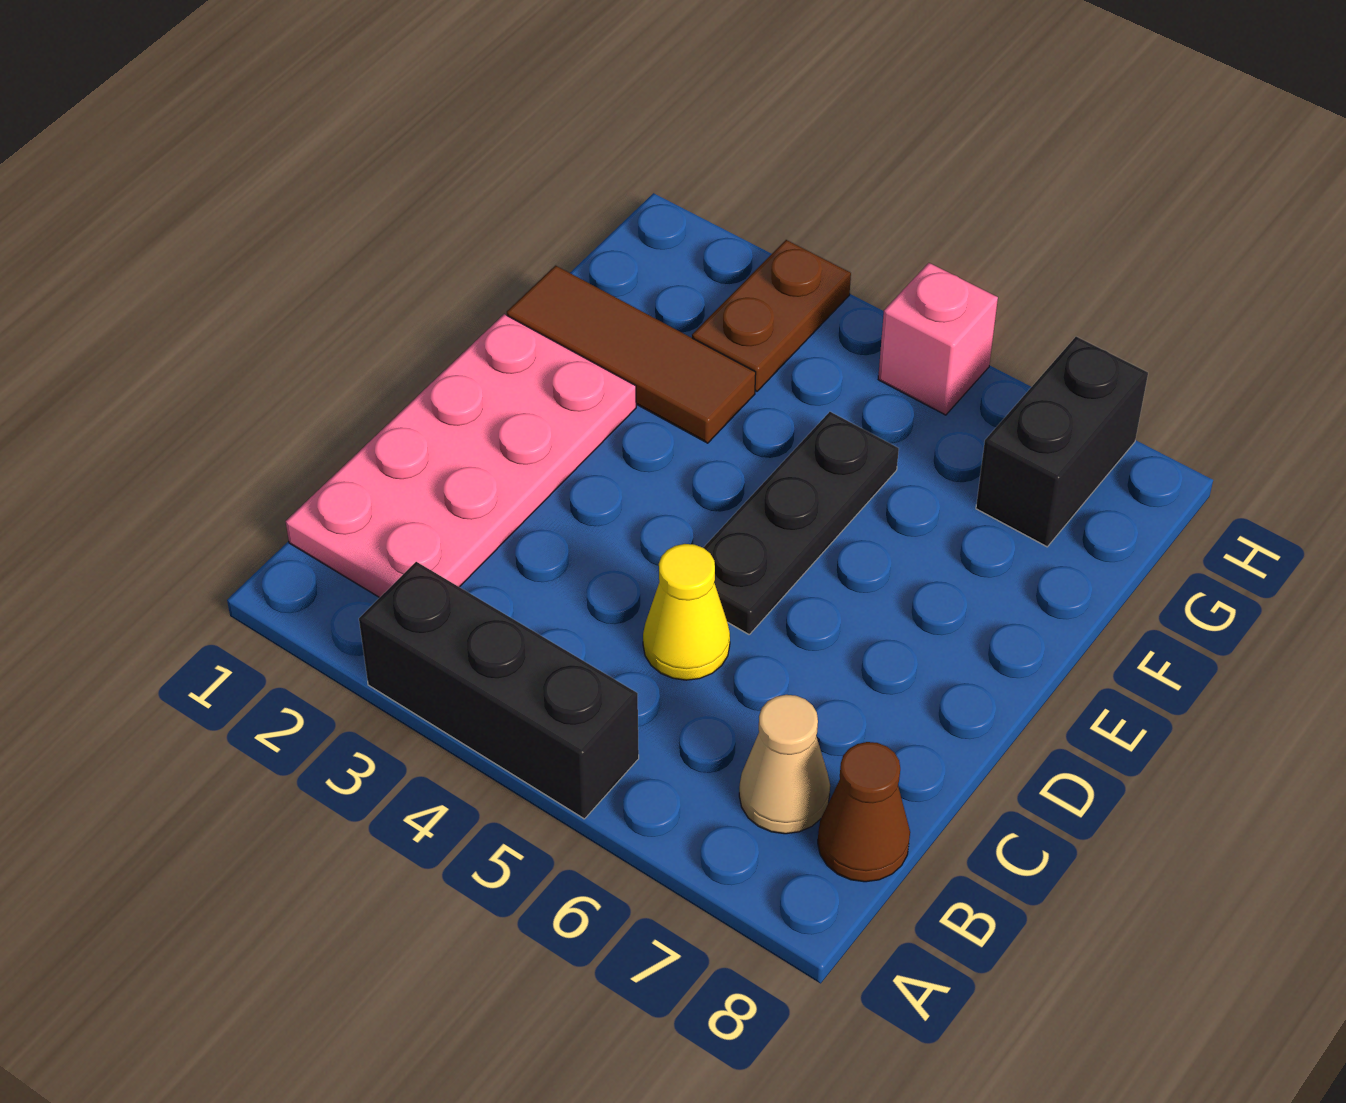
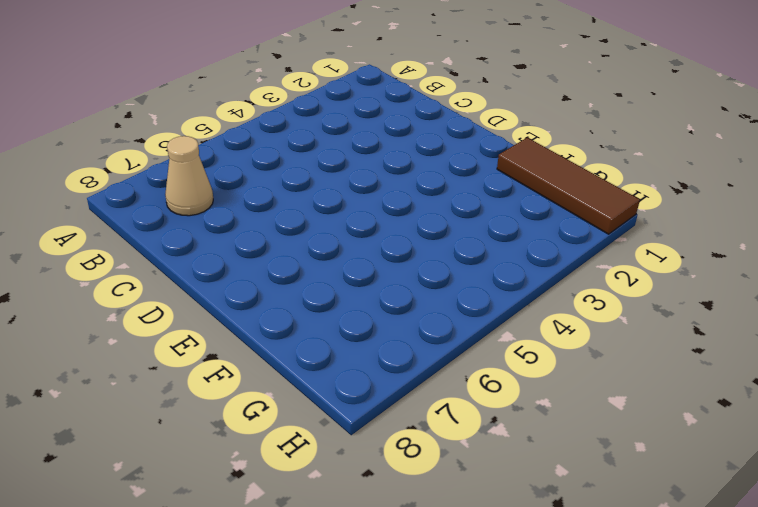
brown tile F1:H1 level 1 -> brown tile F1:F3 level 1
none -> black brick A3:A5 level 1
none -> pink plate B1:E2 level 1

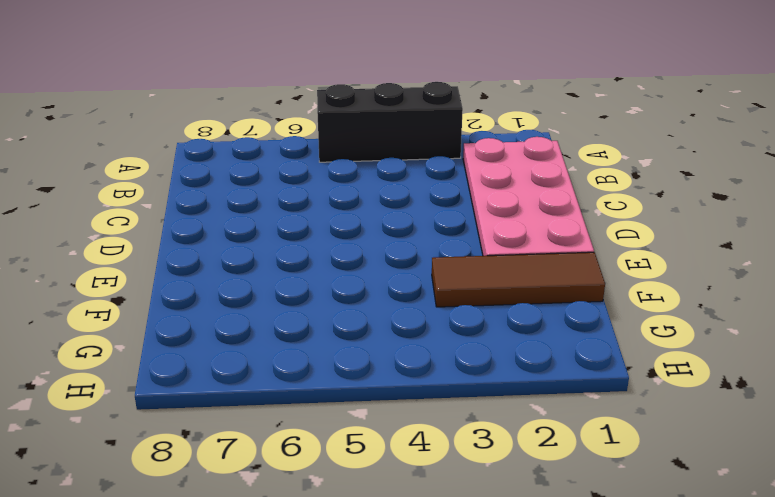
none -> tan cone B7 level 1
none -> brown cone B8 level 1

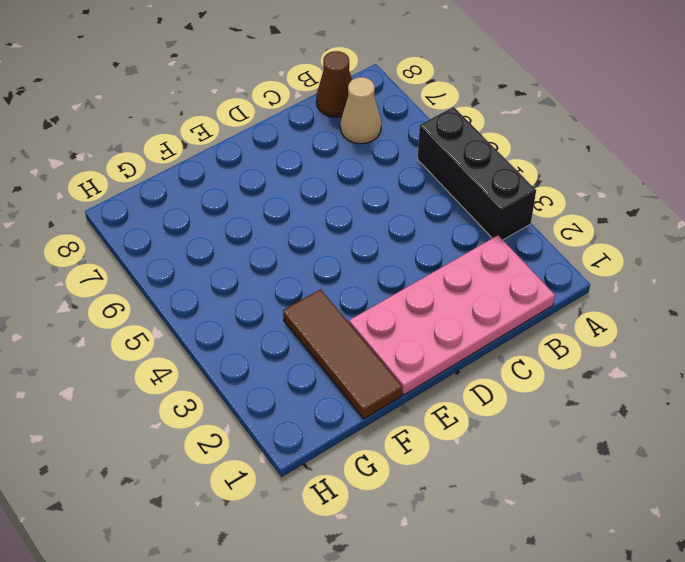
none -> yellow cone C5 level 1
none -> black plate D5:F5 level 1

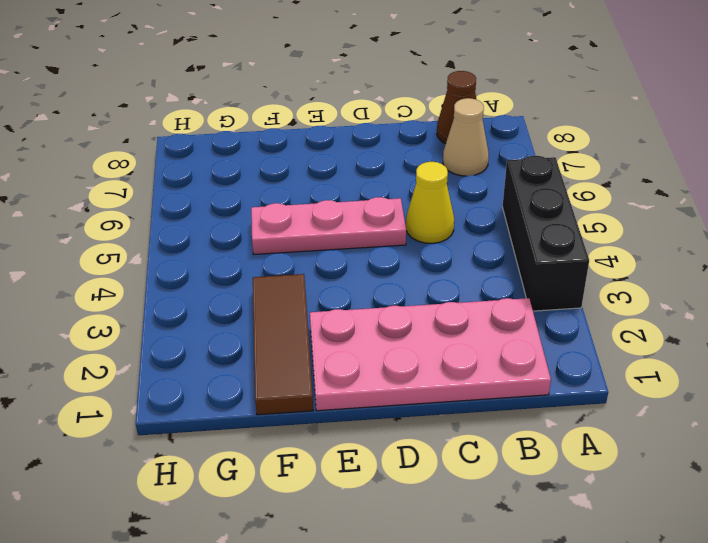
pink plate D5:F5 level 1 -> black plate D5:F5 level 1
none -> brown plate G3:H3 level 1
none -> black brick G7:H7 level 1

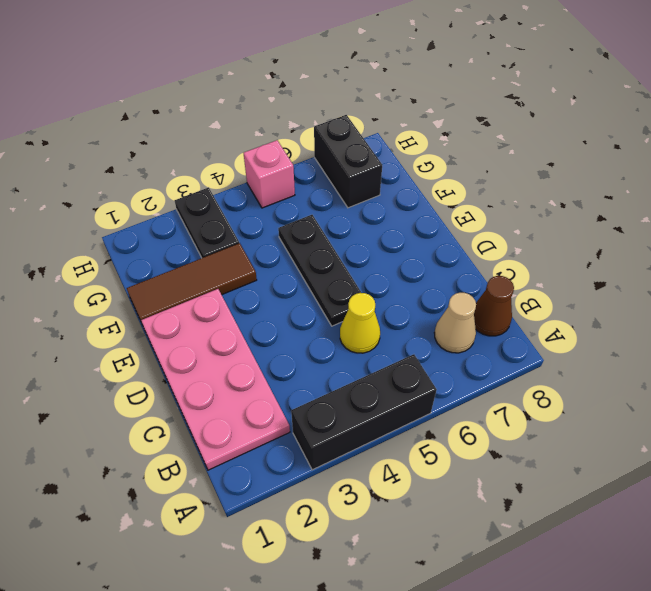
black plate G3:H3 level 1 -> brown plate G3:H3 level 1

